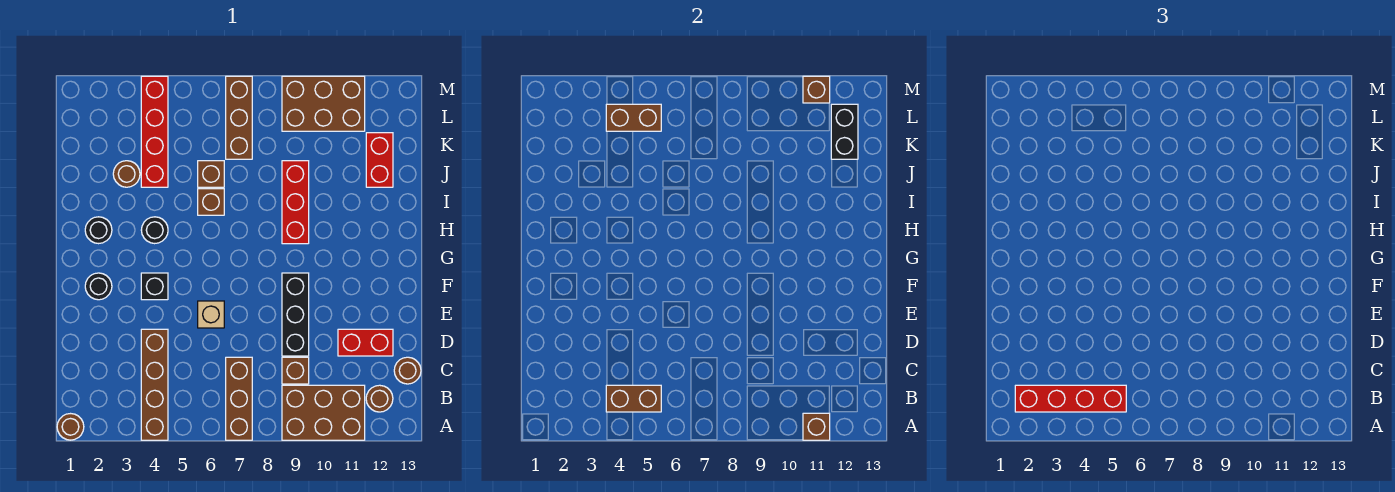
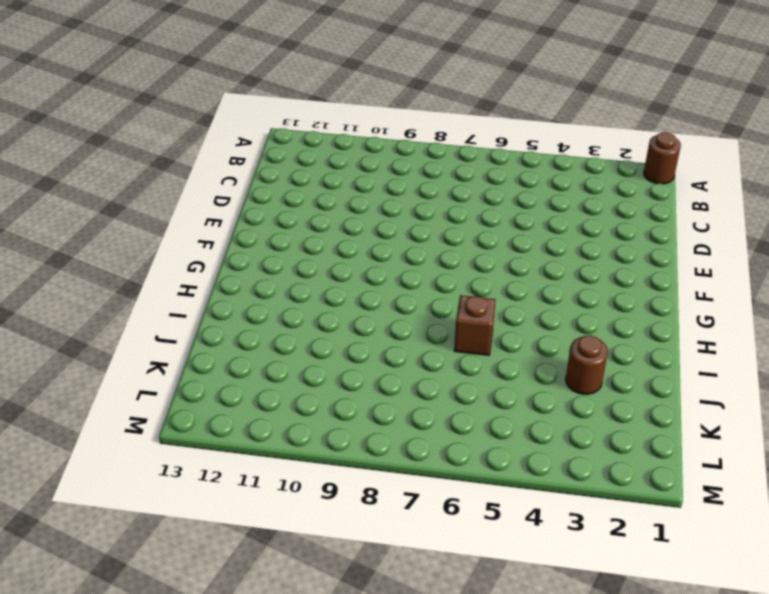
none -> brown brick A4:D4 level 1
none -> brown brick A7:C7 level 1
none -> brown brick A9:B11 level 1

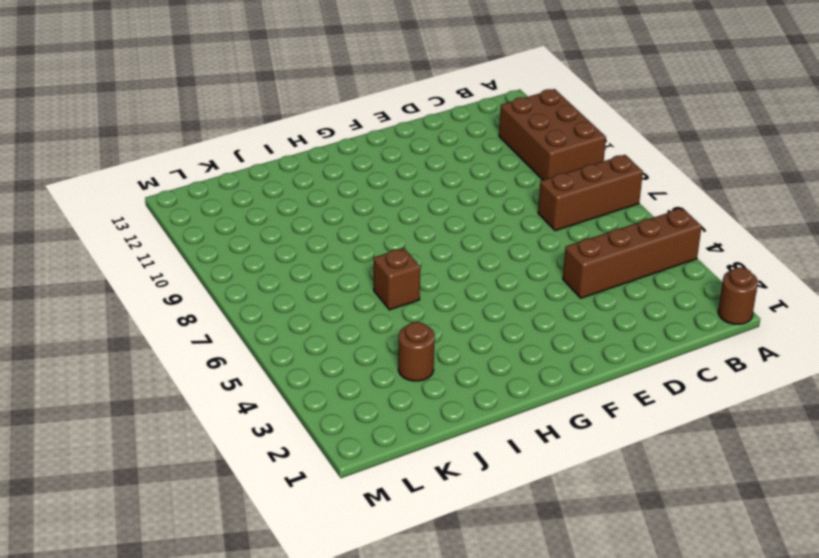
none -> brown round brick B12 level 1
none -> brown brick C9 level 1
none -> brown round brick C13 level 1

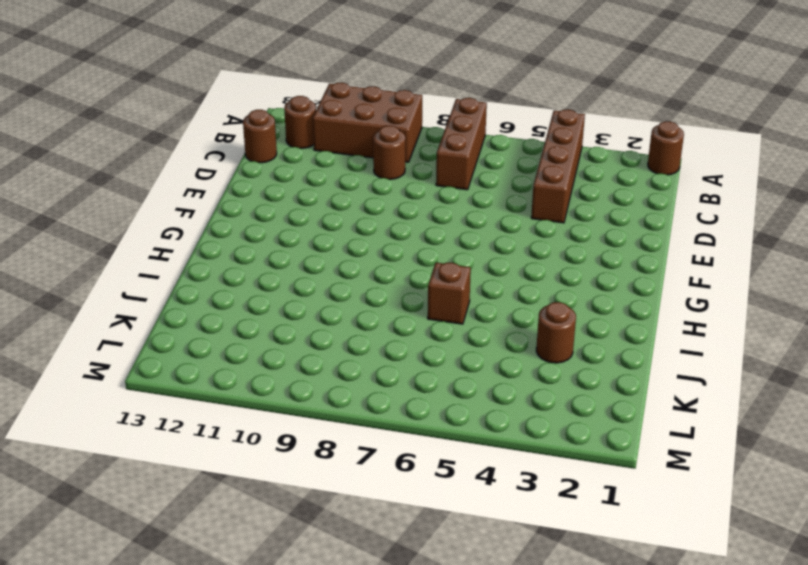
brown round brick C9 level 1 -> brown brick C9 level 1
none -> black brick D9:F9 level 1
none -> red brick D11:D12 level 1
none -> tan brick E6 level 1

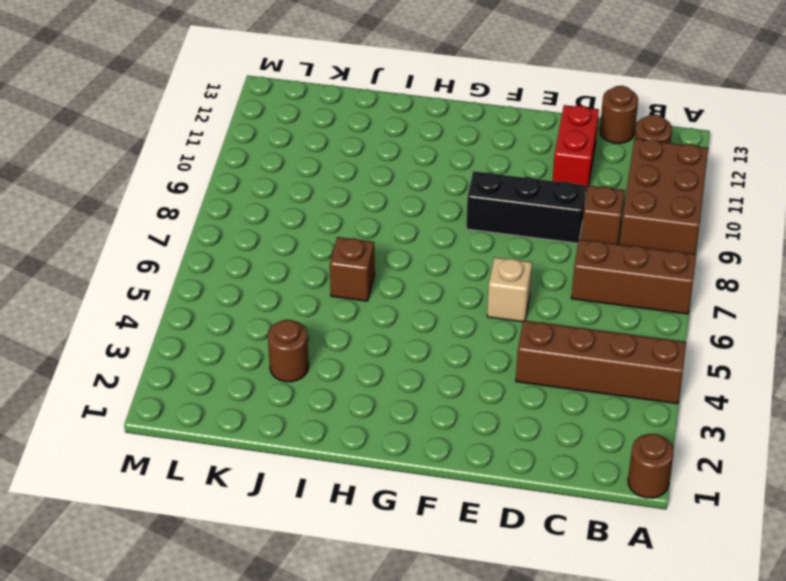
none -> black round brick F2 level 1
none -> black brick F4 level 1
none -> black round brick H2 level 1

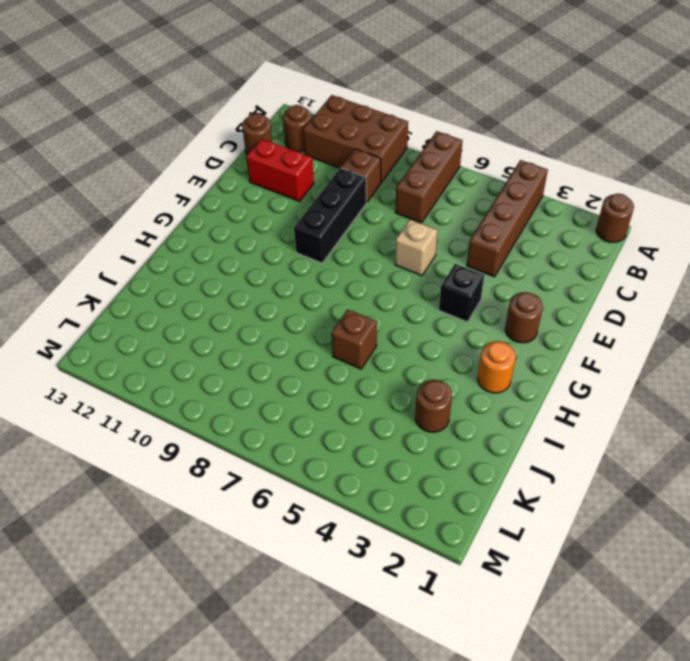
brown round brick F2 level 1 -> black round brick F2 level 1
orange round brick H2 level 1 -> black round brick H2 level 1
none -> black round brick H4 level 1
none -> red brick H9:J9 level 1
none -> red brick J4:M4 level 1

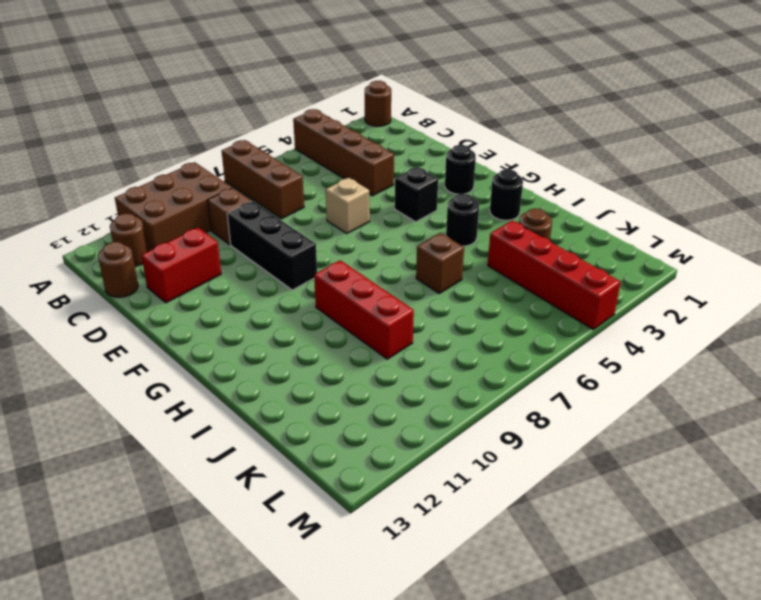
none -> brown brick J6 level 1
none -> red brick J12:K12 level 1
none -> brown brick K7:M7 level 1

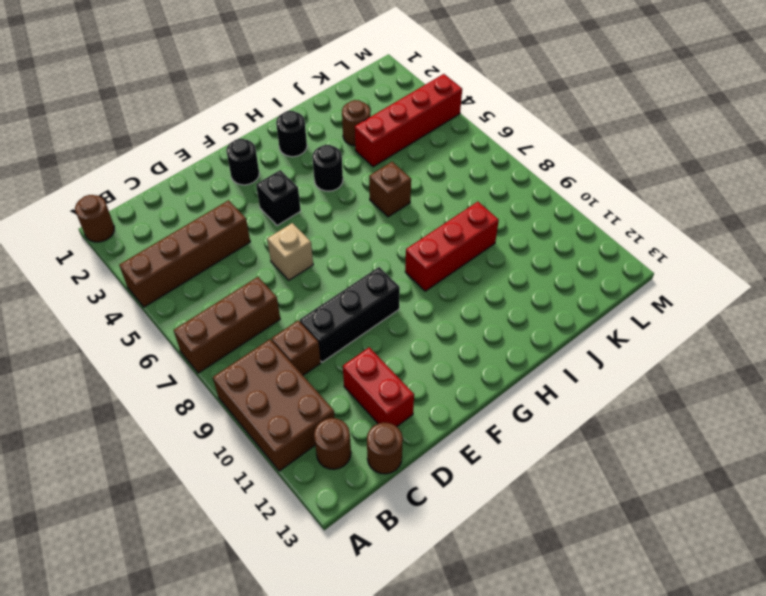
none -> brown brick J6 level 1
none -> red brick J12:K12 level 1
none -> brown brick K7:M7 level 1

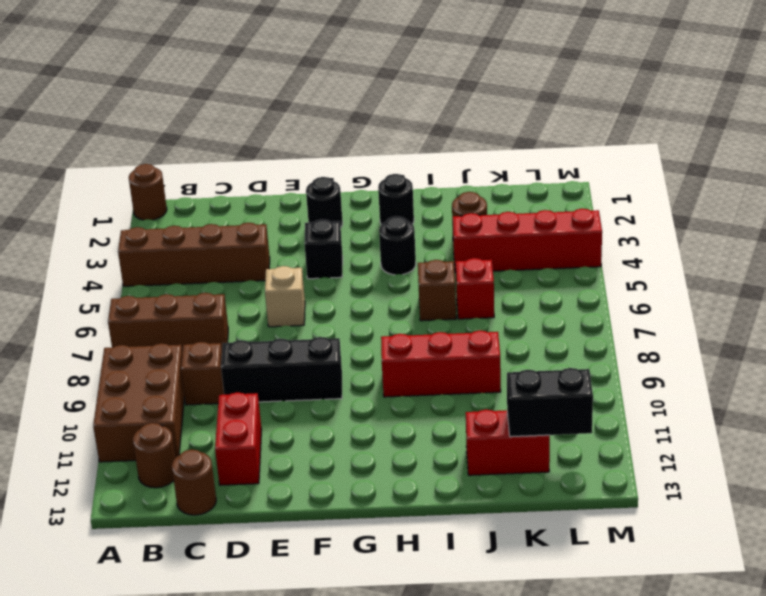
red brick J6 level 1 -> brown brick J6 level 1
none -> brown brick K7:M7 level 1
none -> brown brick L9:M11 level 1
none -> brown brick A11 level 2

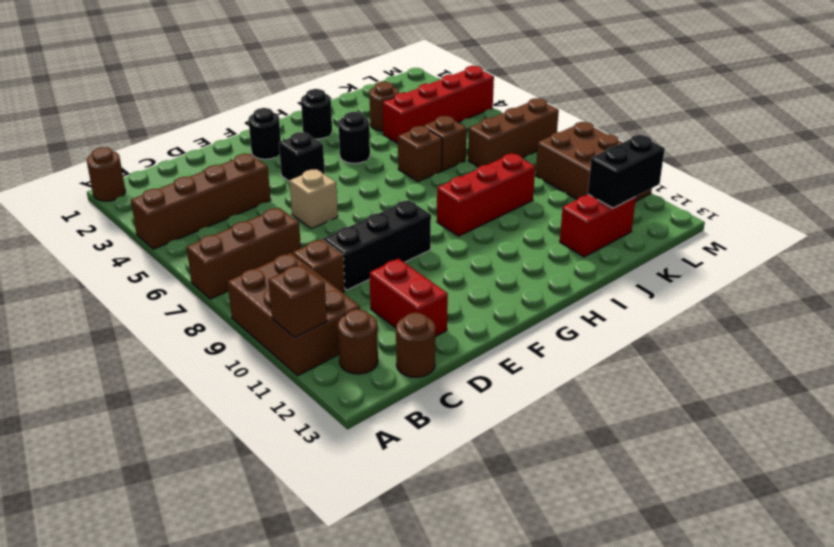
none -> brown brick B4:B5 level 2
none -> brown brick L4:L5 level 2
none -> brown brick M11 level 2

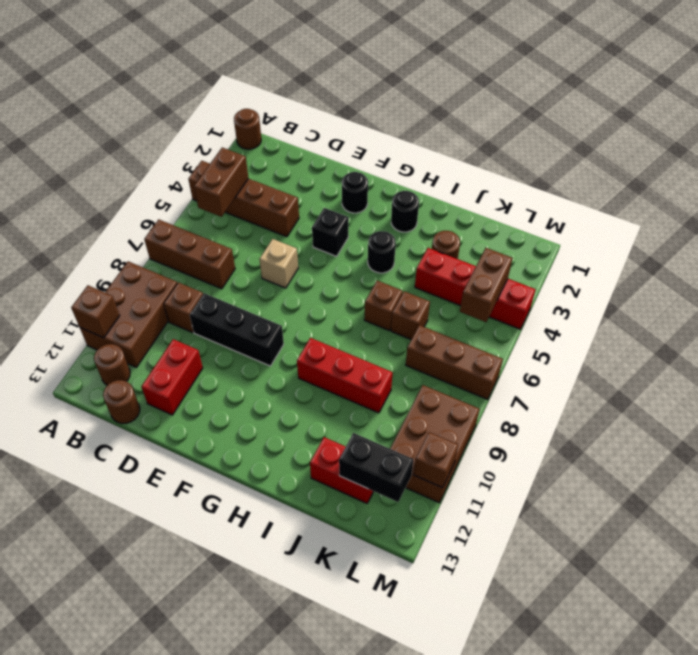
none -> red brick B2:B5 level 3

